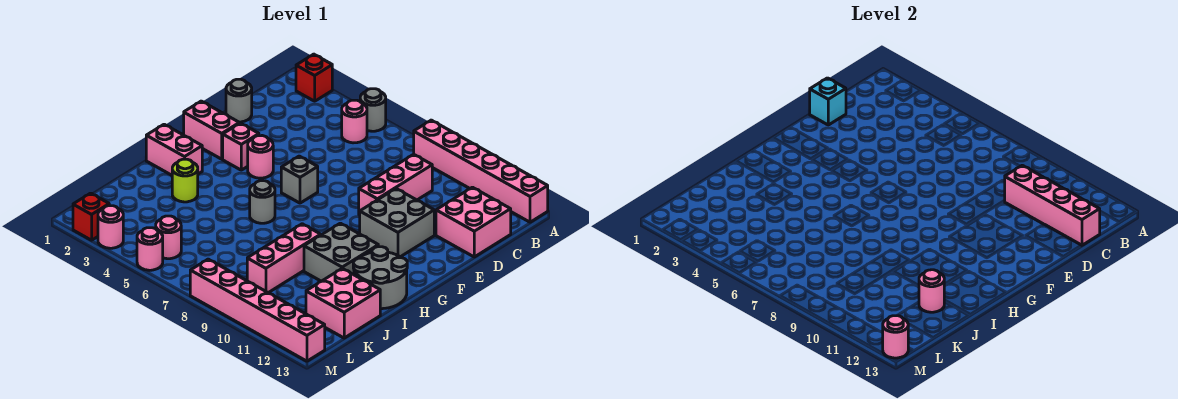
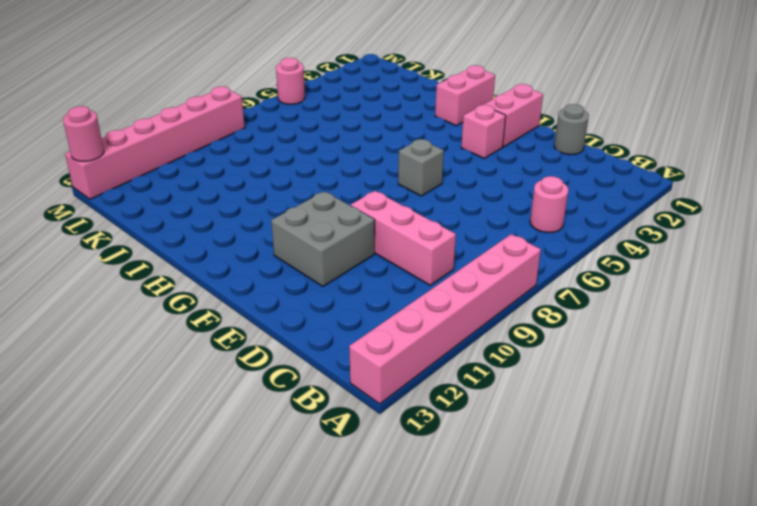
none -> red brick A2 level 1
none -> grey round brick A5 level 1
none -> pink brick C12:D13 level 1

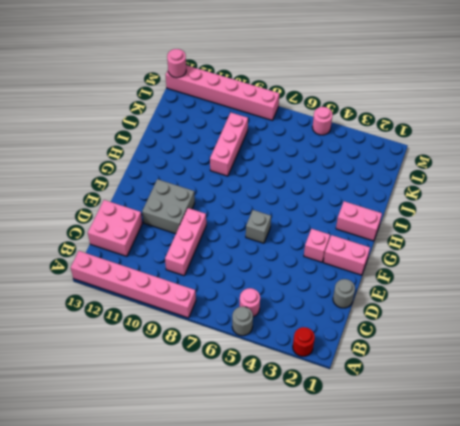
red round brick A2 level 1 -> red brick A2 level 1
none -> pink round brick F4 level 1
none -> grey round brick H6 level 1
none -> grey brick H10:I11 level 1

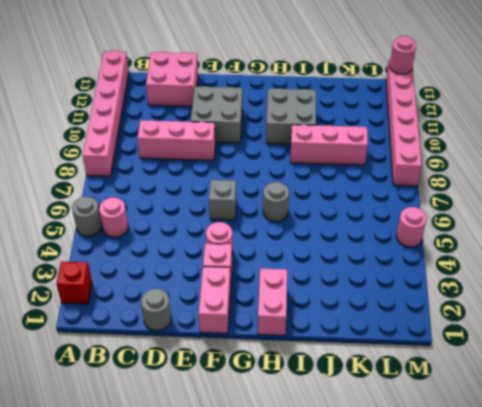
none -> grey round brick H12:I13 level 1
none -> lime round brick I3 level 1
none -> pink brick J12:K13 level 1

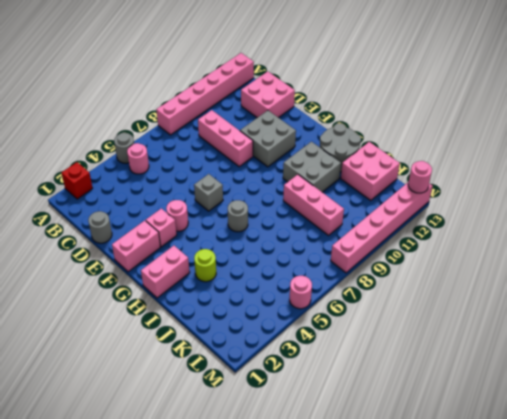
none -> pink round brick L5 level 1
none -> red brick M2 level 1
none -> pink round brick M3 level 1

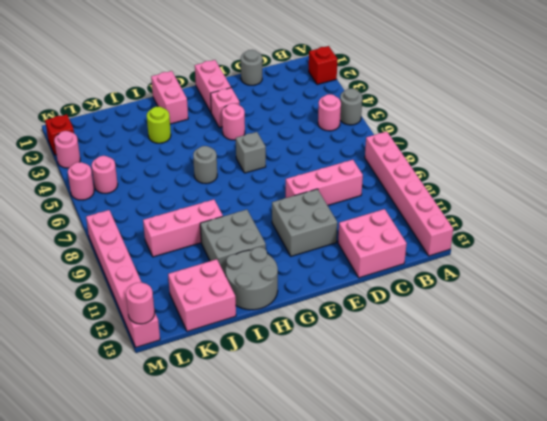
none -> pink brick C10:C13 level 2
none -> cyan brick D1 level 2
none -> pink round brick J12 level 2

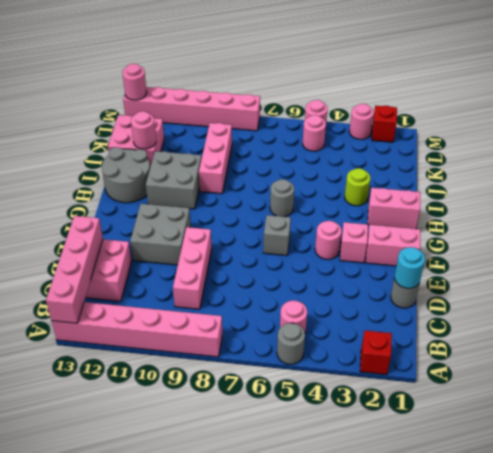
pink brick A13:D13 level 2 -> pink brick C10:C13 level 2
cyan round brick D1 level 2 -> cyan brick D1 level 2

